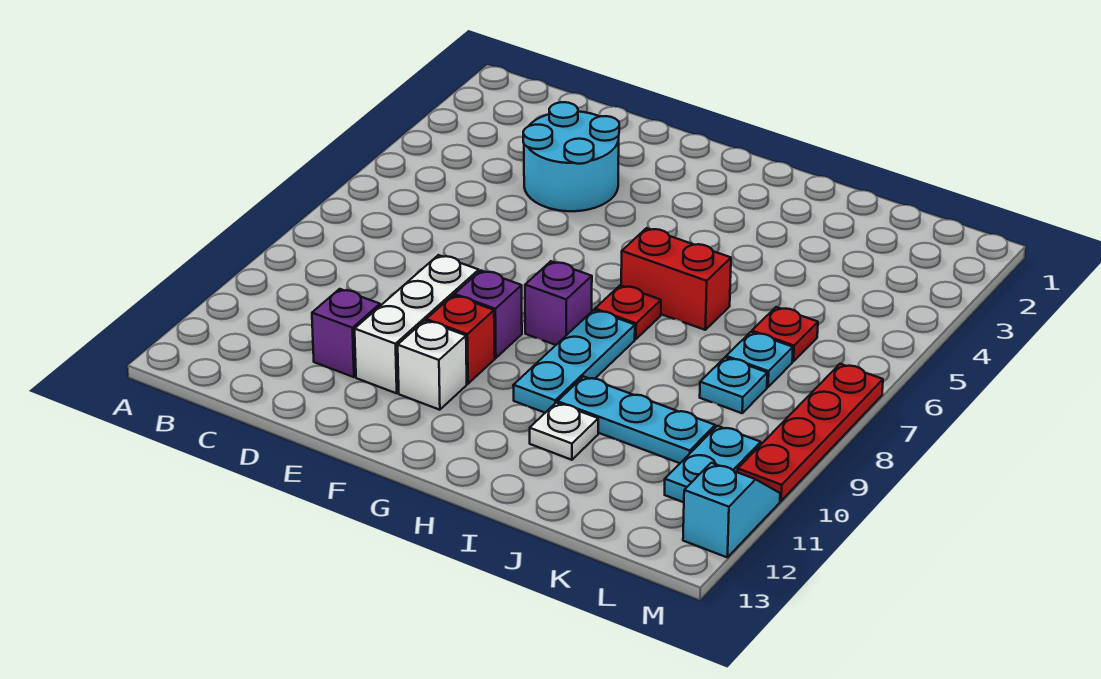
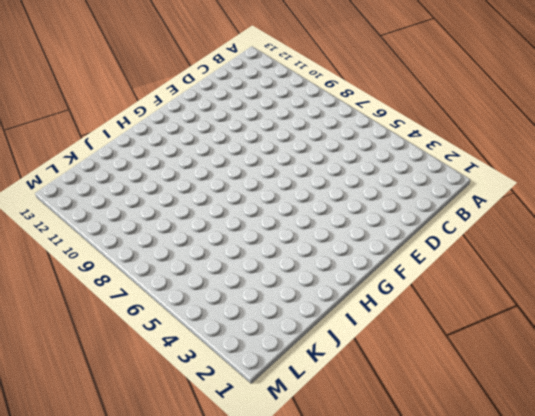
none -> cyan round brick D3:E4 level 1
none -> purple brick D11 level 1
none -> white brick E9:E11 level 1

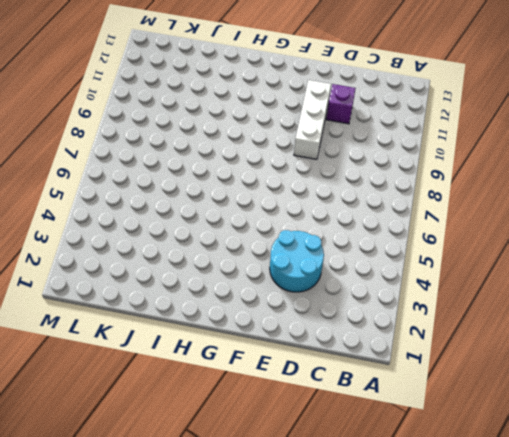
none -> purple brick F9 level 1
none -> red brick F10 level 1
none -> white brick F11 level 1

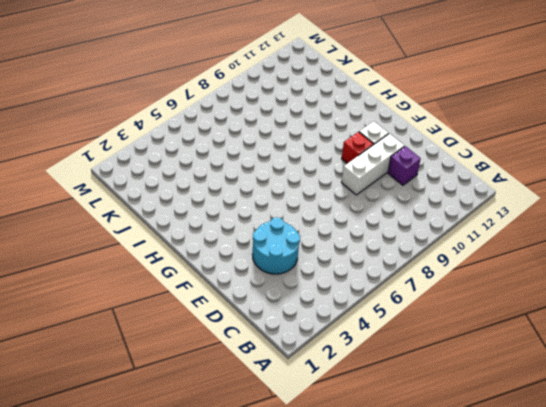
none -> purple brick F9 level 1
none -> purple brick G8 level 1
none -> red brick H6:I6 level 1

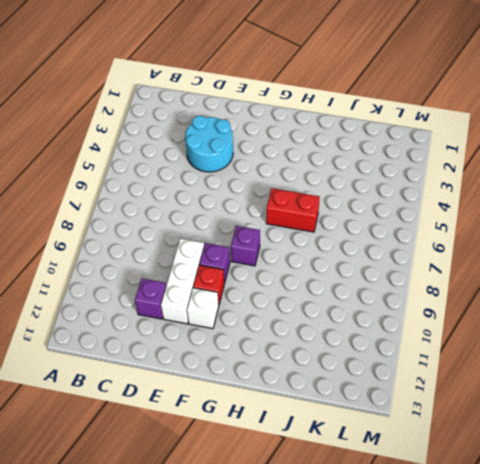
none -> red plate H7 level 1
none -> cyan plate H8:H10 level 1
none -> cyan plate I10:K10 level 1

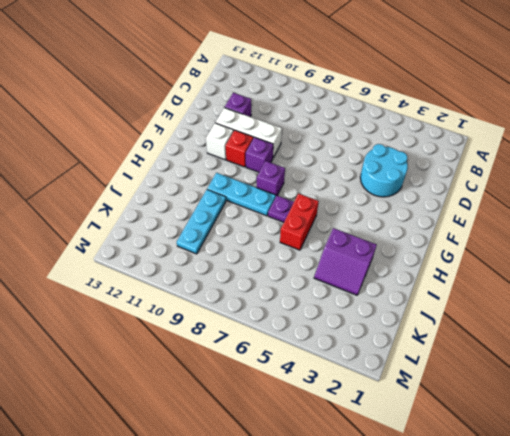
purple plate H7 level 1 -> red plate H7 level 1
purple slope I3:J4 level 1 top I -> none
none -> white plate I11 level 1
none -> red plate K6 level 1
none -> cyan plate K7 level 1

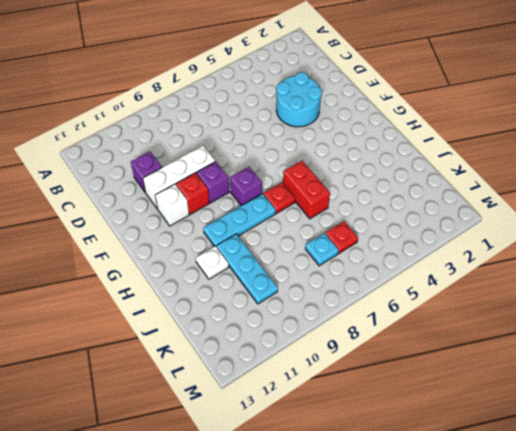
none -> cyan plate K8 level 1
none -> cyan plate L10:L11 level 1
none -> red plate M7:M10 level 1

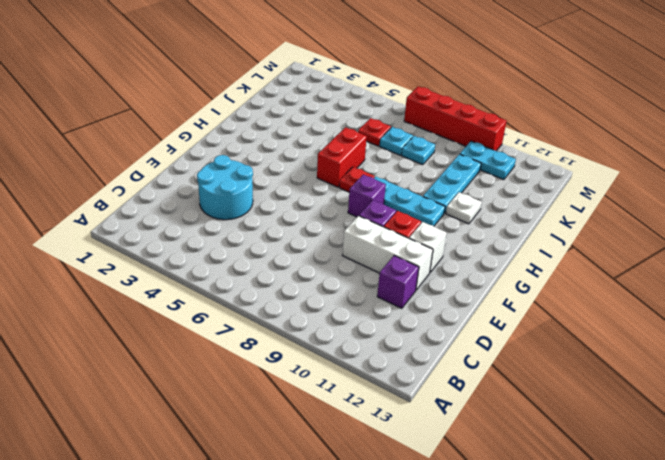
red brick M7:M10 level 1 -> red plate M7:M10 level 1
none -> cyan slope M11:M12 level 1 top 12

